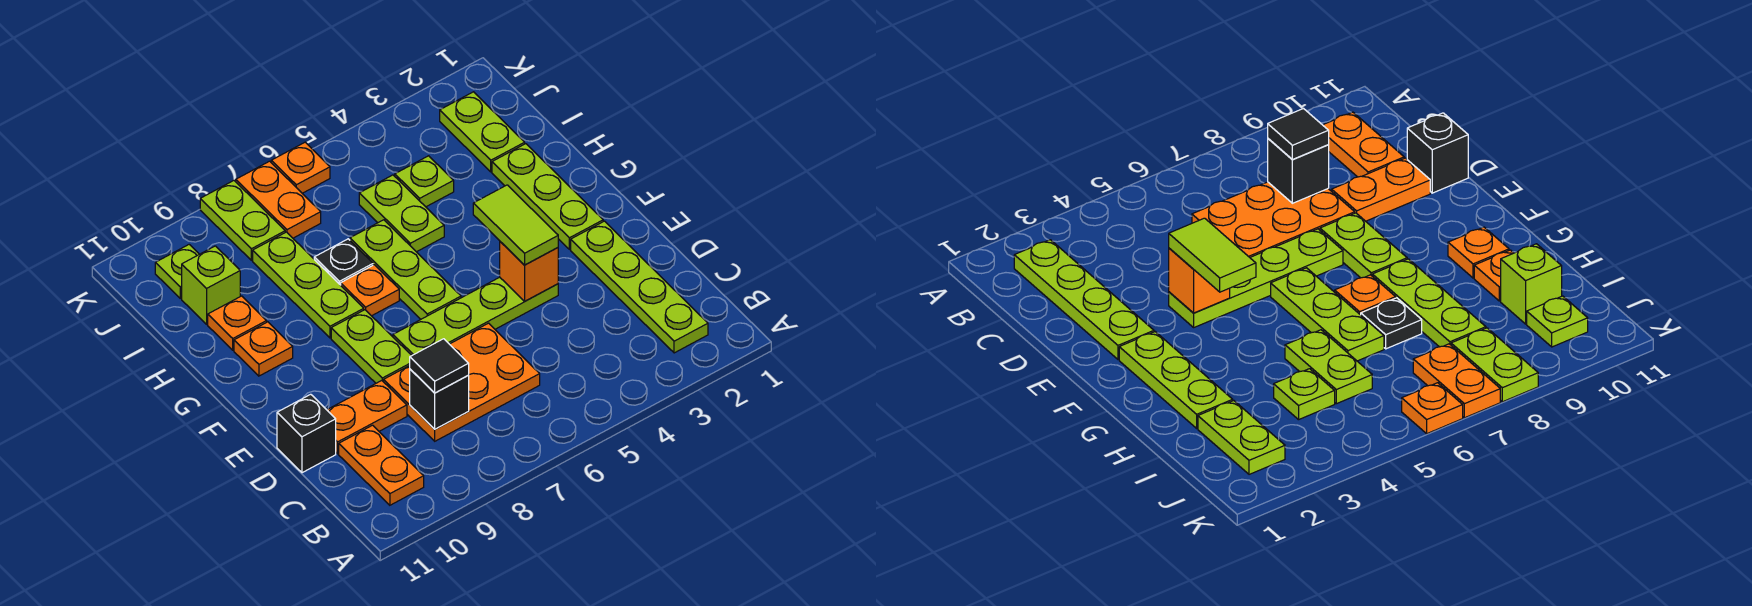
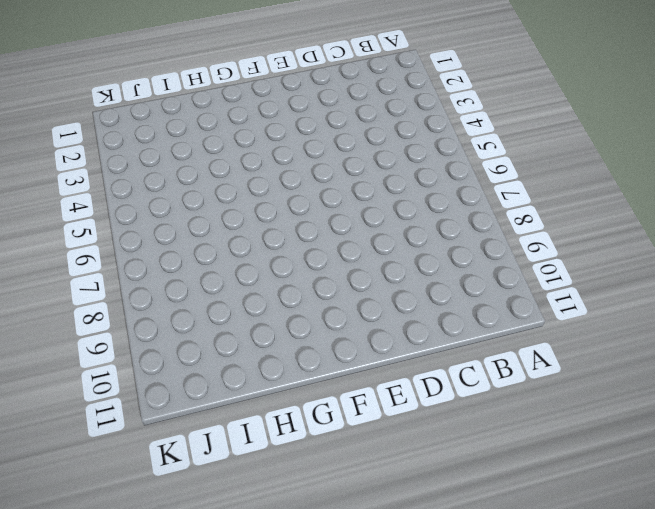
none -> lime plate B2:E2 level 1
none -> orange plate B10:C10 level 1
none -> orange plate C6:D8 level 1

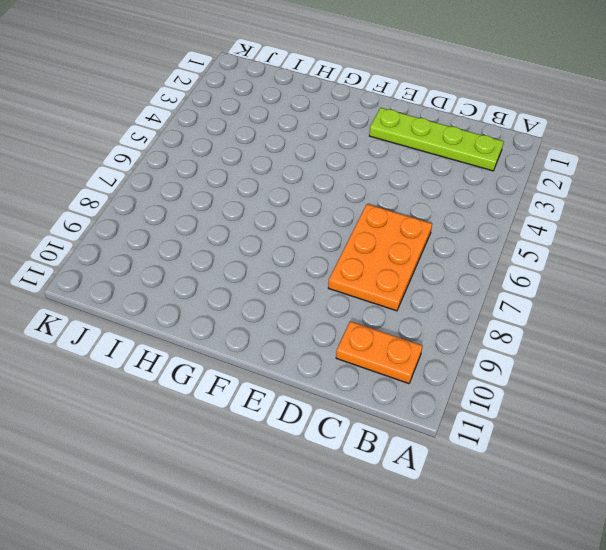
none -> orange plate D9:D10 level 1
none -> black brick D11 level 1
none -> lime plate E4:E7 level 1

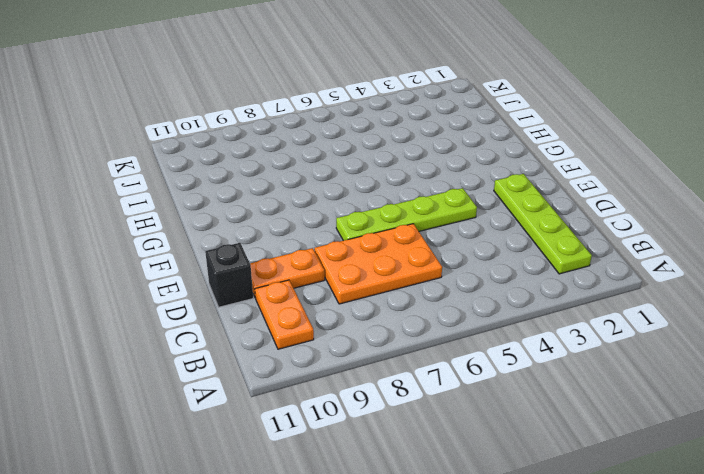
none -> lime plate E8:F8 level 1
none -> lime plate F2:H2 level 1
none -> lime plate F6:H6 level 1

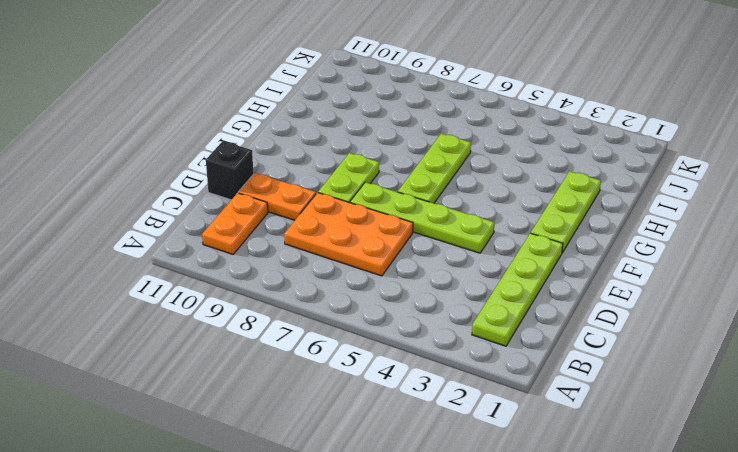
none -> orange plate G7 level 1
none -> lime plate G8:I8 level 1
none -> orange plate G10 level 1

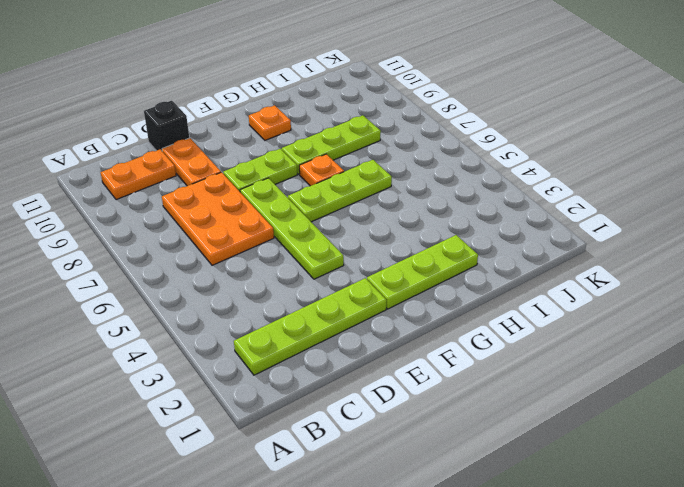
none -> lime plate H5:I5 level 1
none -> black plate H7 level 1
none -> orange plate H10 level 1

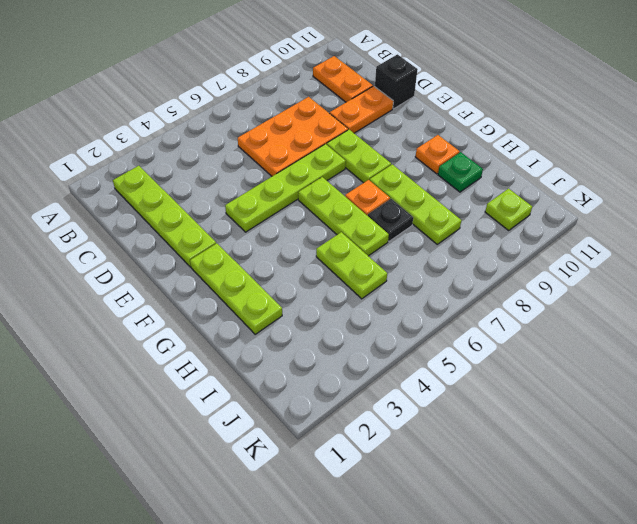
green plate H10 level 1 -> orange plate H10 level 1
none -> lime plate I2:J2 level 1
none -> lime plate I4 level 1
none -> lime brick I10 level 1

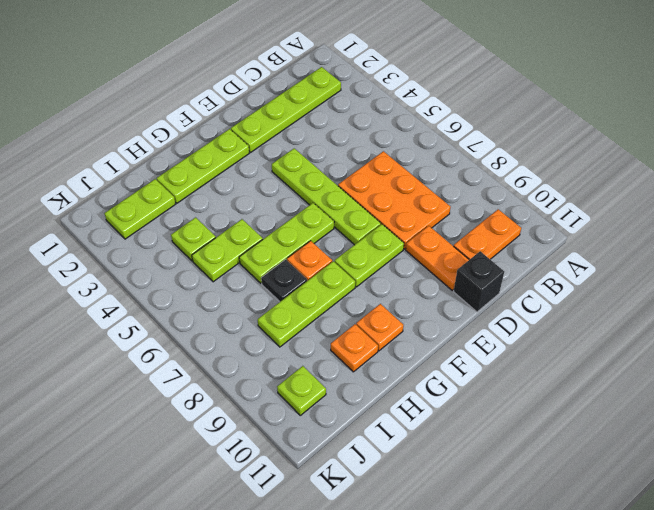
none -> lime brick I10 level 1
none -> orange plate J7:K7 level 1
none -> lime plate J8:K8 level 1

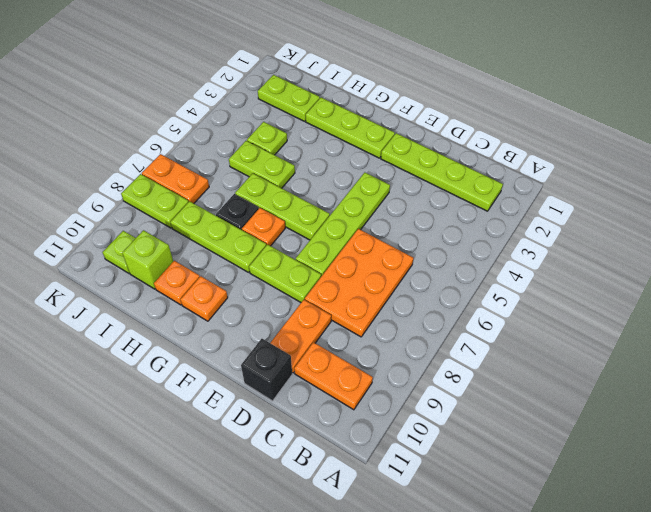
none -> orange plate K6 level 1
none -> black brick C8 level 2
none -> orange brick E4 level 2

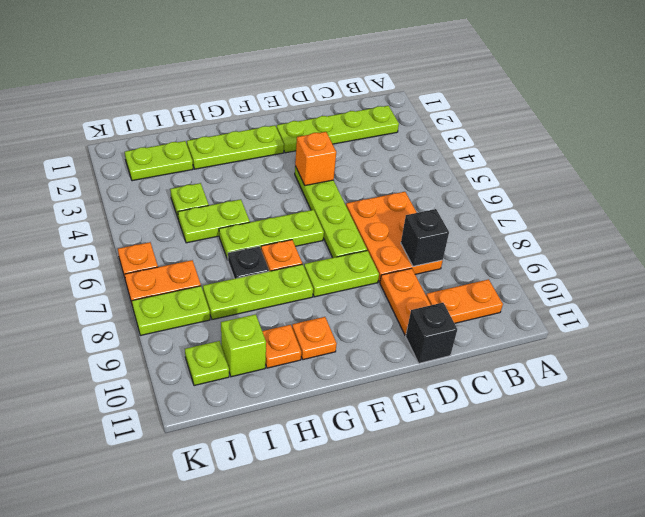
none -> black tile C8 level 3
none -> lime tile E4:F4 level 3

